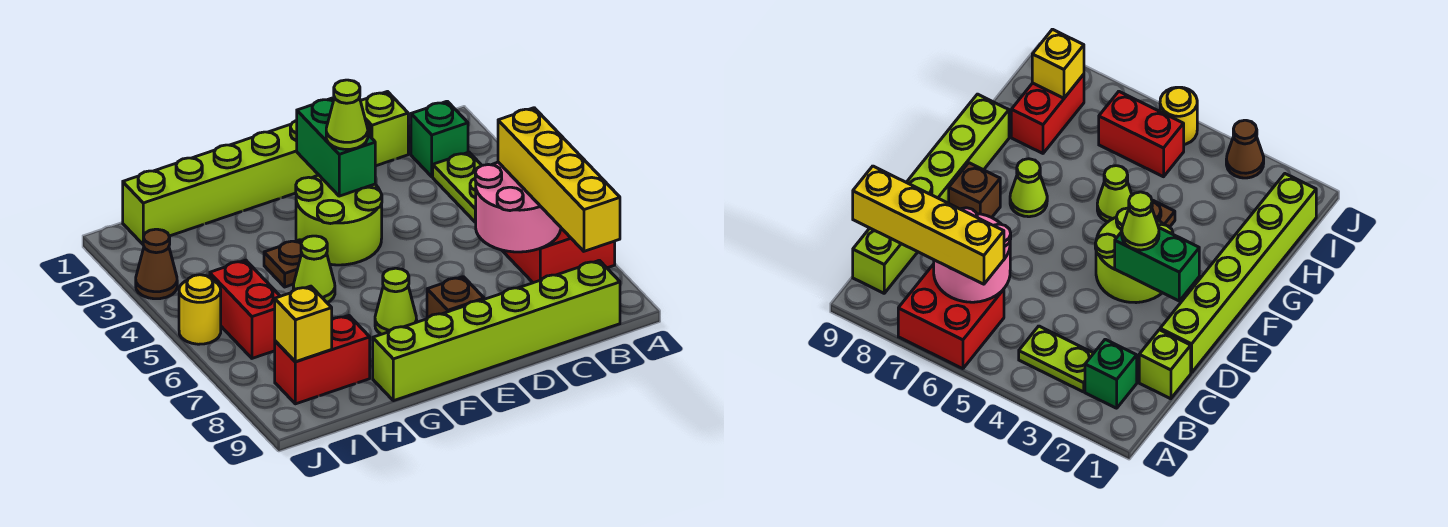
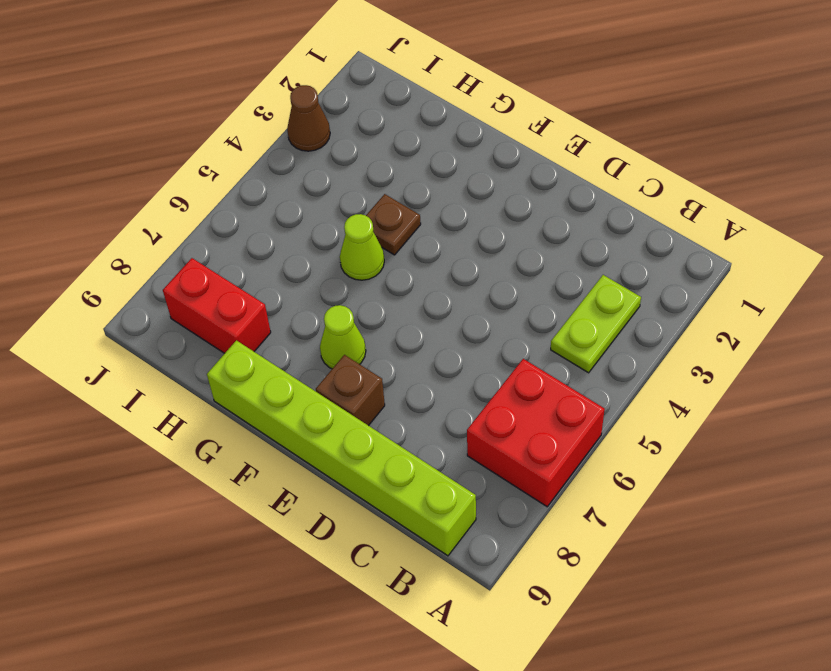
none -> green brick B2 level 1
none -> lime brick C1 level 1
none -> lime brick D1:I1 level 1

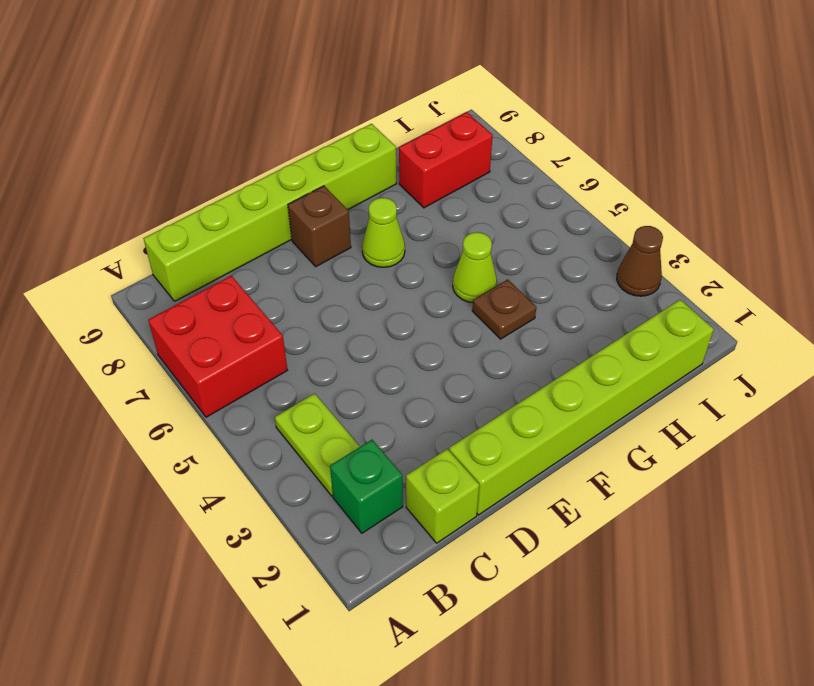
none -> lime round brick E3:F4 level 1
none -> red brick I5:I6 level 1
none -> yellow round brick J5 level 1

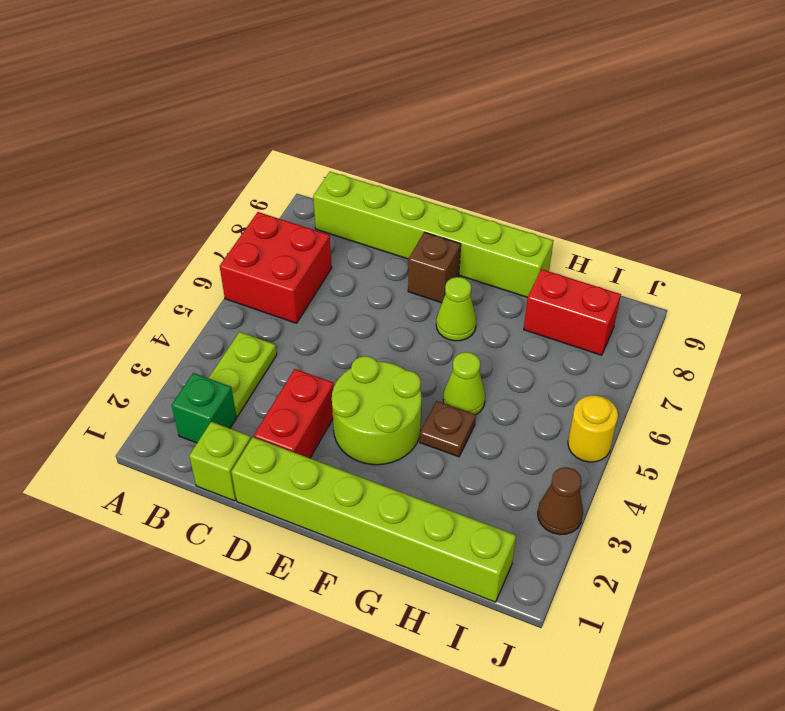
red brick D2:D3 level 1 -> red brick I5:I6 level 1
none -> pink round brick B6:C7 level 2
none -> green brick E2:E3 level 2
none -> yellow brick I8 level 2

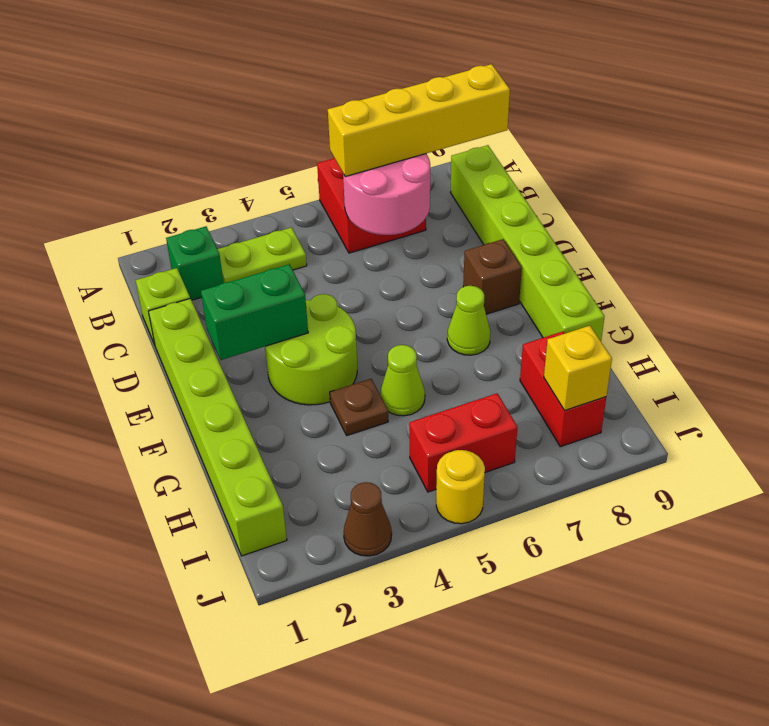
none -> lime cone E3 level 3

